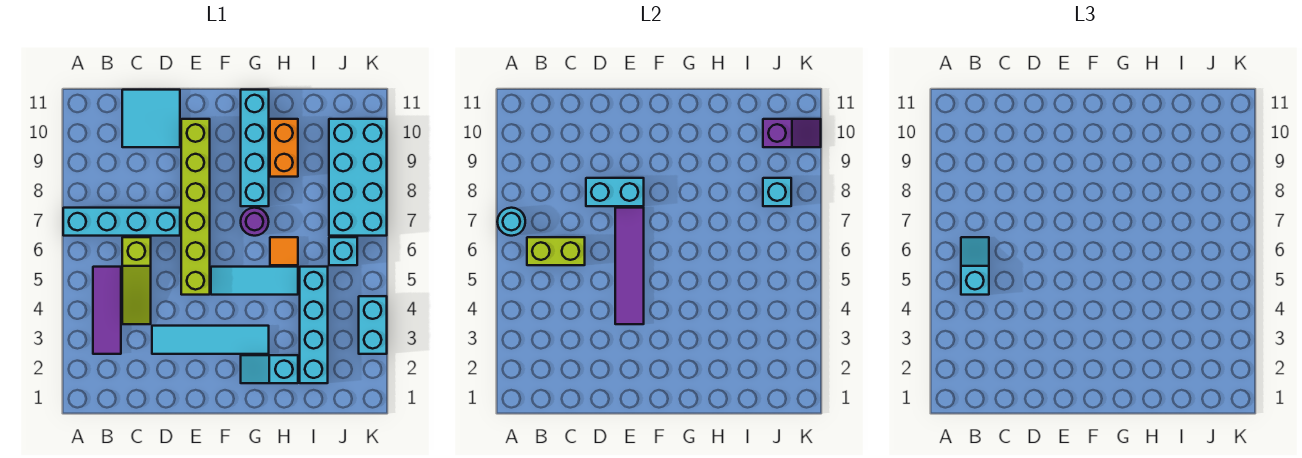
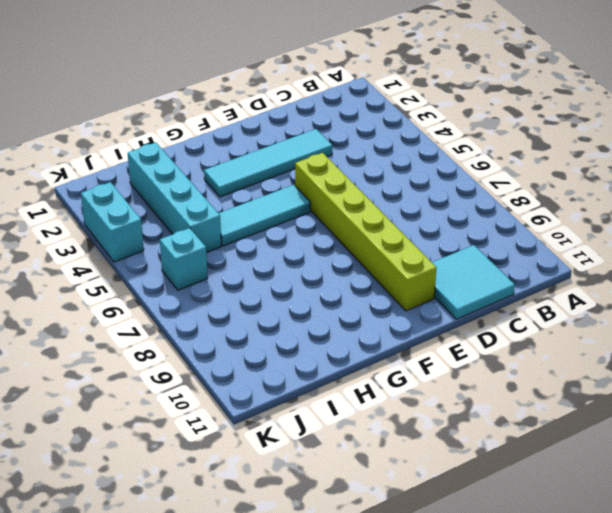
none -> cyan brick A7:D7 level 1
none -> purple tile B3:B5 level 1
none -> lime slope C4:C6 level 1 top 6

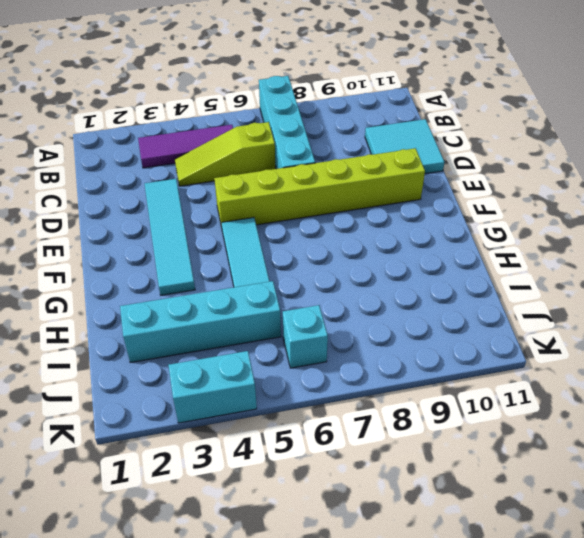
none -> cyan slope G2:H2 level 1 top H
none -> purple round brick G7 level 1
none -> cyan brick G8:G11 level 1

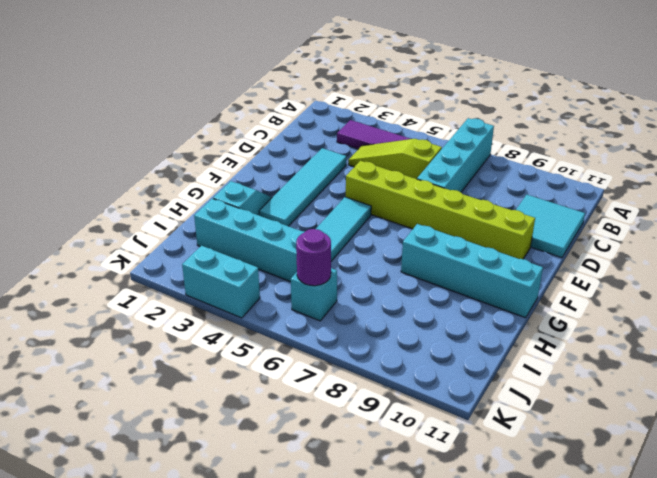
purple round brick J6 level 2 -> purple round brick G7 level 1
none -> orange tile H6 level 1
none -> orange brick H9:H10 level 1
none -> cyan brick J7:K10 level 1

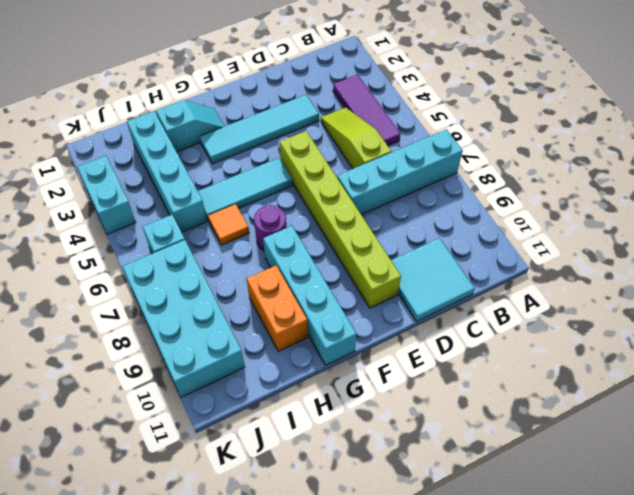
none -> cyan round brick A7 level 2
none -> lime brick B6:C6 level 2
none -> cyan brick D8:E8 level 2

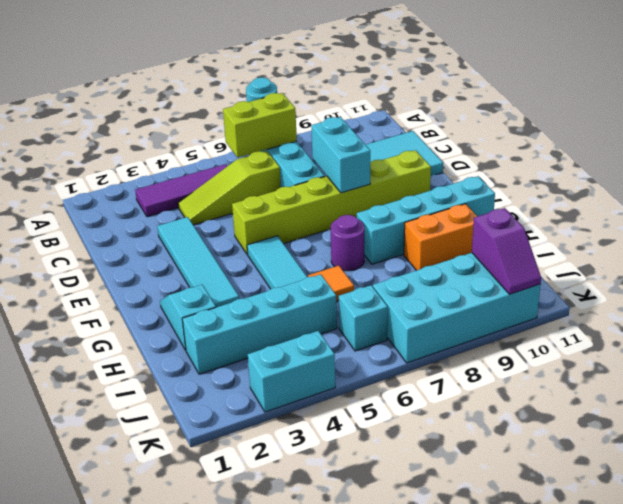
lime brick B6:B7 level 2 -> lime brick B6:C6 level 2
none -> purple tile E4:E7 level 2
none -> cyan brick J8 level 2
none -> cyan slope B5:B6 level 3 top 5

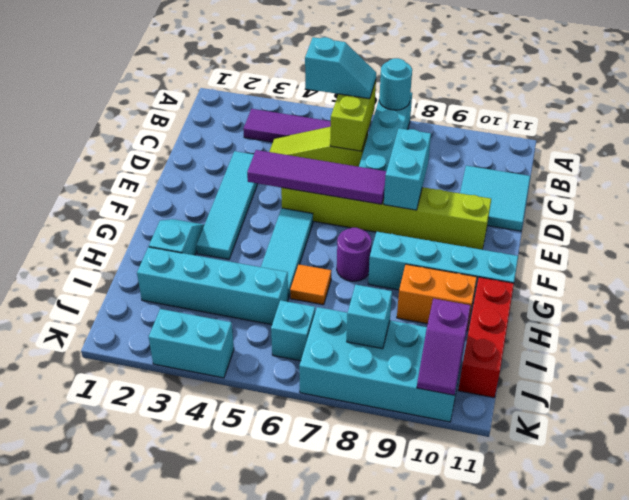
red brick H11:J11 level 1 -> none

